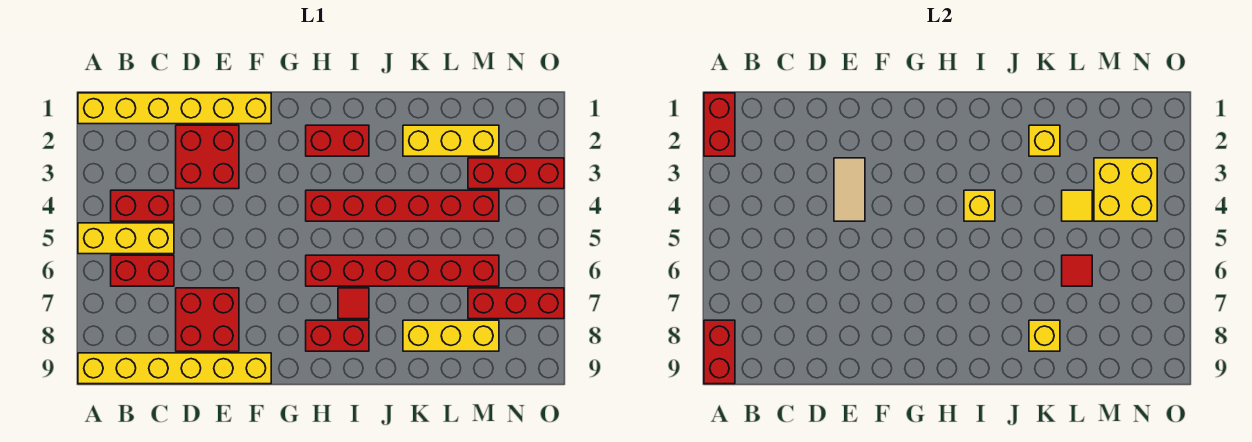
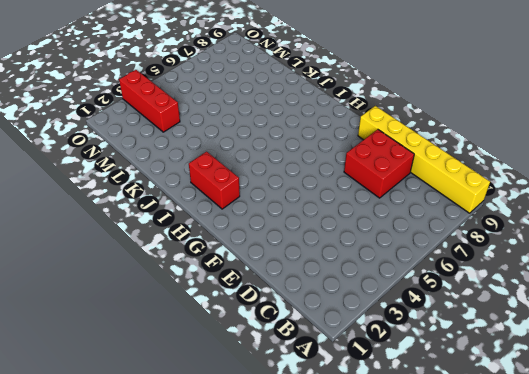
none -> yellow brick A1:F1 level 1
none -> yellow brick A5:C5 level 1
none -> red brick B4:C4 level 1

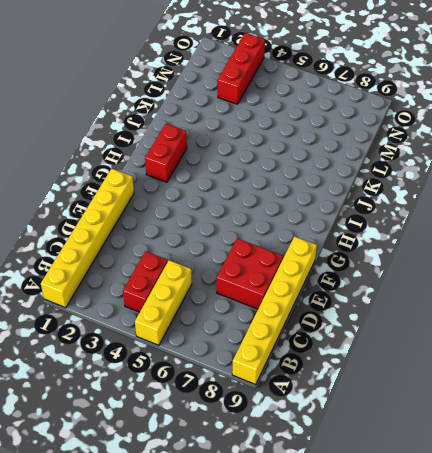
none -> red brick B6:C6 level 1
none -> red brick D2:E3 level 1
none -> red brick H4:M4 level 1

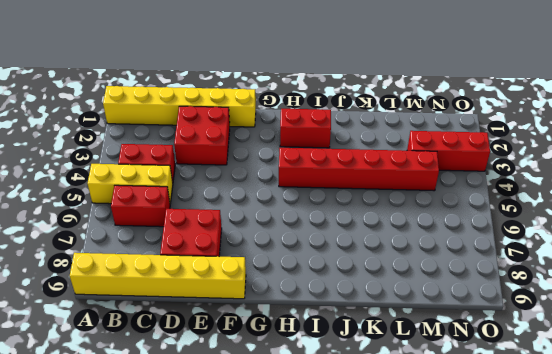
none -> red brick H6:M6 level 1
none -> red brick H8:I8 level 1
none -> red tile I7 level 1

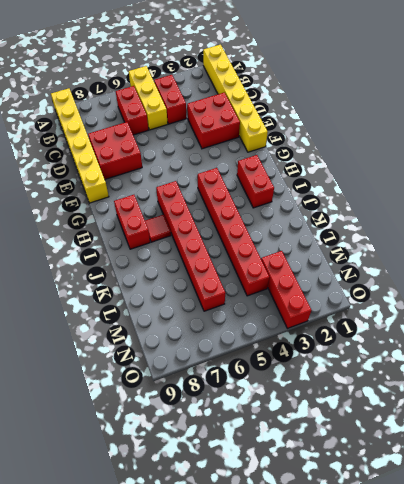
none -> yellow brick K2:M2 level 1
none -> yellow brick K8:M8 level 1
none -> red brick M7:O7 level 1

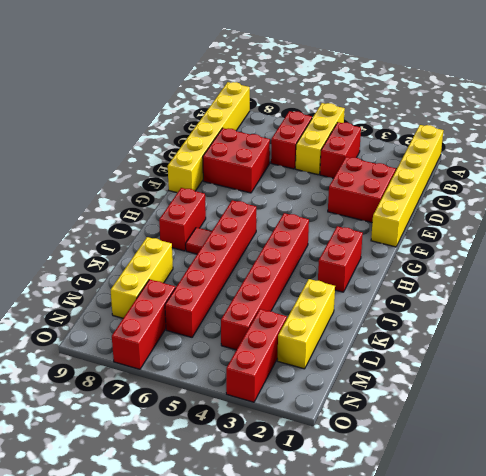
none -> red brick A1:A2 level 2
none -> red brick A8:A9 level 2
none -> tan tile E3:E4 level 2

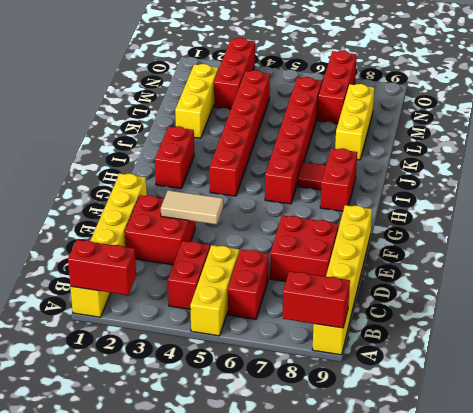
none -> yellow brick I4 level 2
none -> yellow brick K2 level 2
none -> yellow brick K8 level 2

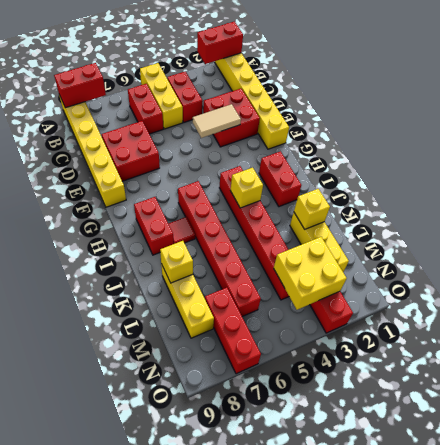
none -> yellow tile L4 level 2
none -> red tile L6 level 2

